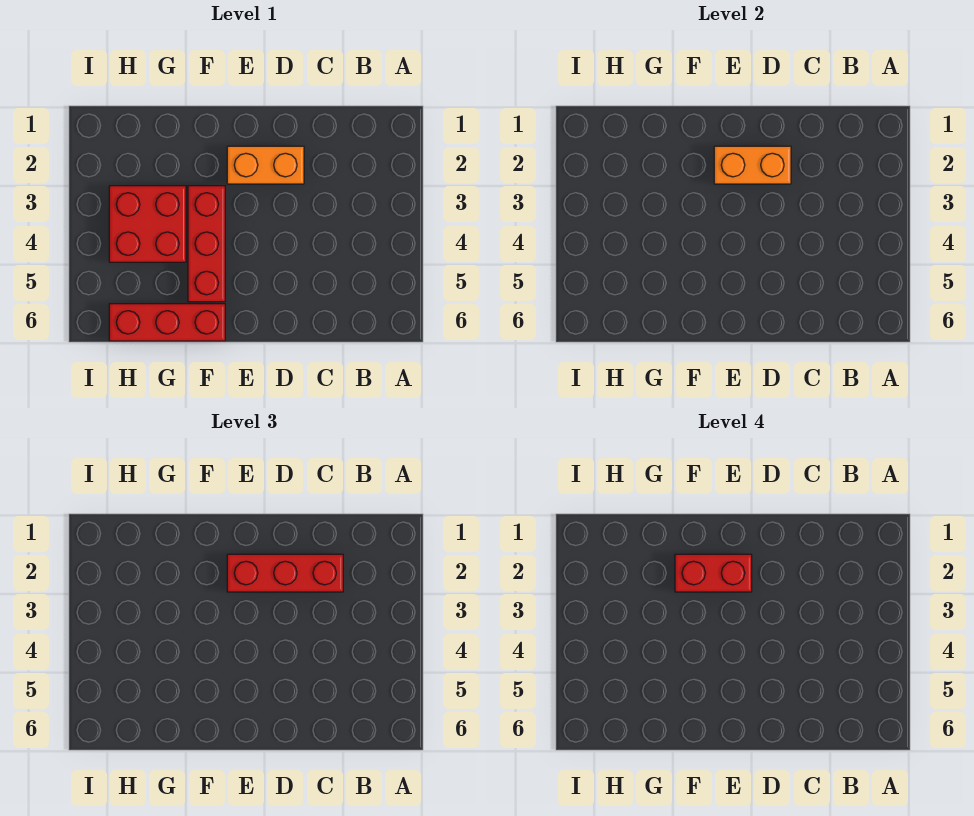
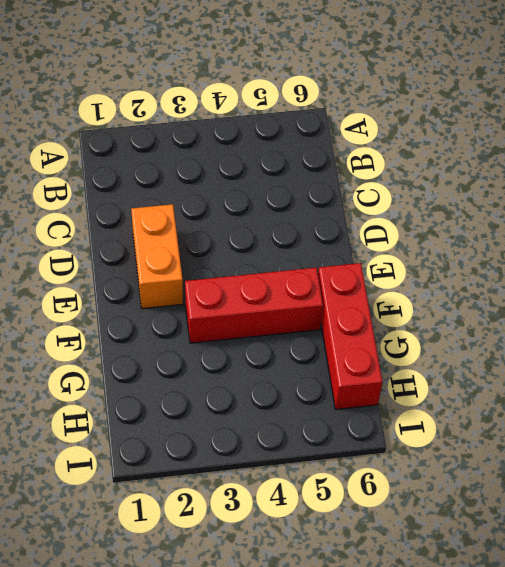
none -> red brick G3:H4 level 1
none -> orange brick D2:E2 level 2

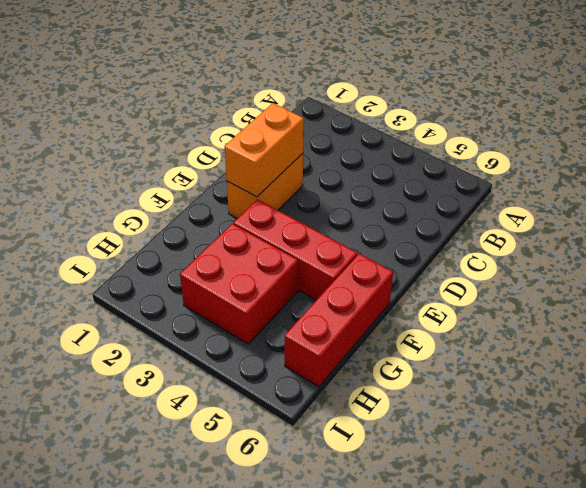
none -> red brick C2:E2 level 3
none -> red brick E2:F2 level 4

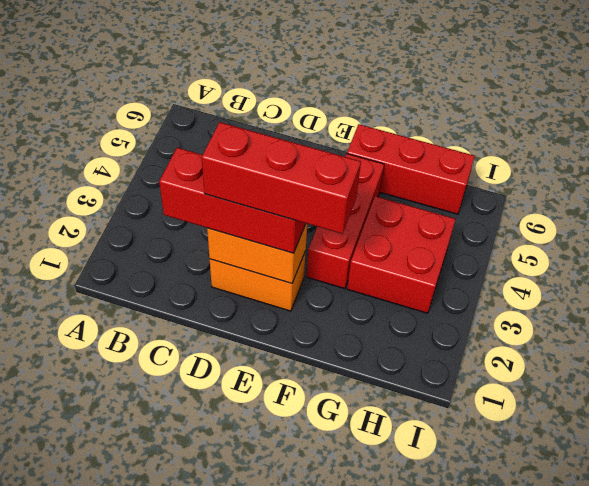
red brick D2:F2 level 4 -> red brick E2:F2 level 4

